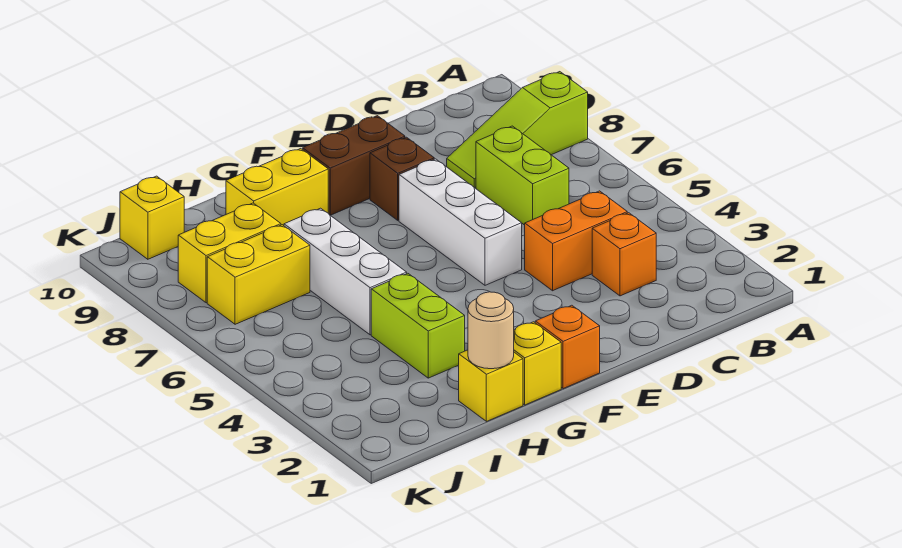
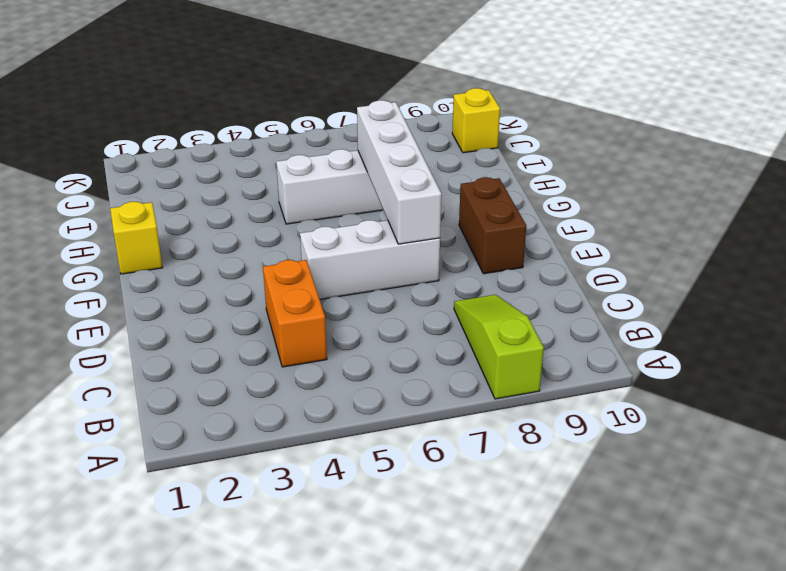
white brick E7:H7 level 2 -> none
none -> orange brick C3 level 1
none -> lime brick C6:C7 level 1
none -> brown brick E8 level 1

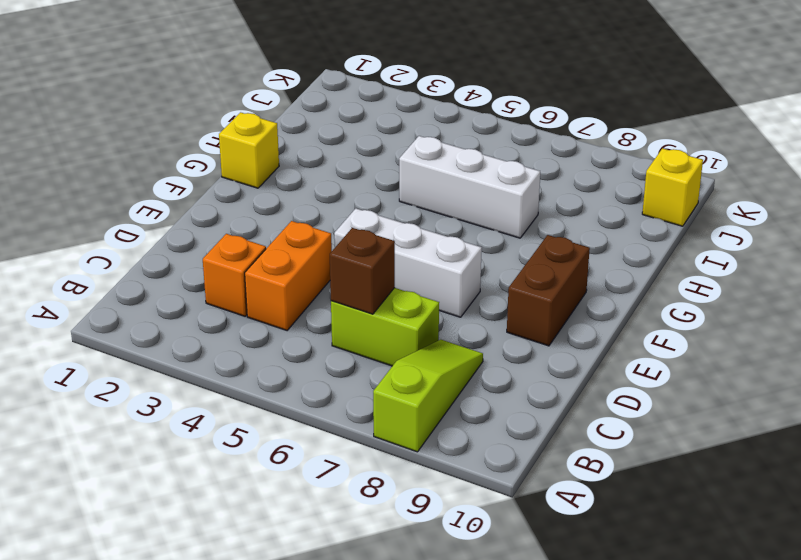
brown brick C6 level 2 -> brown brick E8 level 1
none -> orange brick F1 level 1
none -> yellow brick G9:H9 level 1
none -> yellow brick H1 level 1

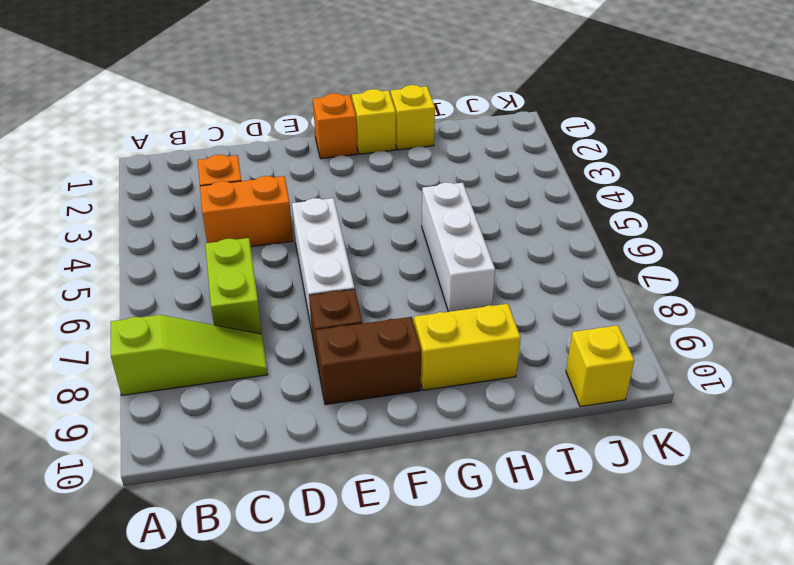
none -> lime brick H3:H4 level 1
none -> yellow brick I7:J7 level 1
none -> yellow brick I8:J8 level 1

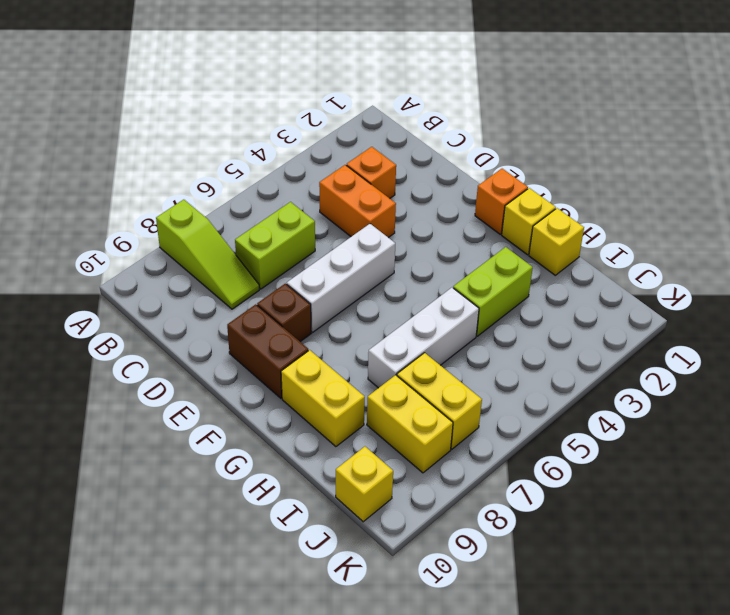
none -> tan round brick H1 level 2

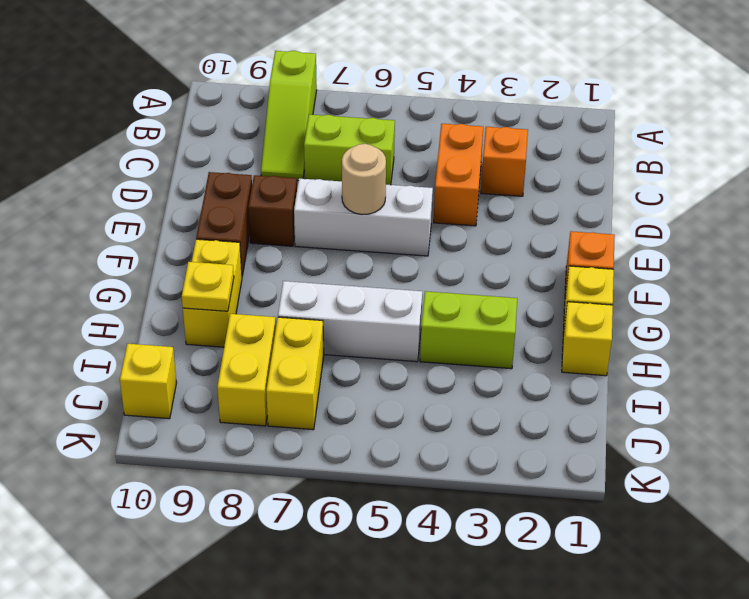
tan round brick E6 level 2 -> tan round brick H1 level 2
yellow plate H9 level 2 -> none

